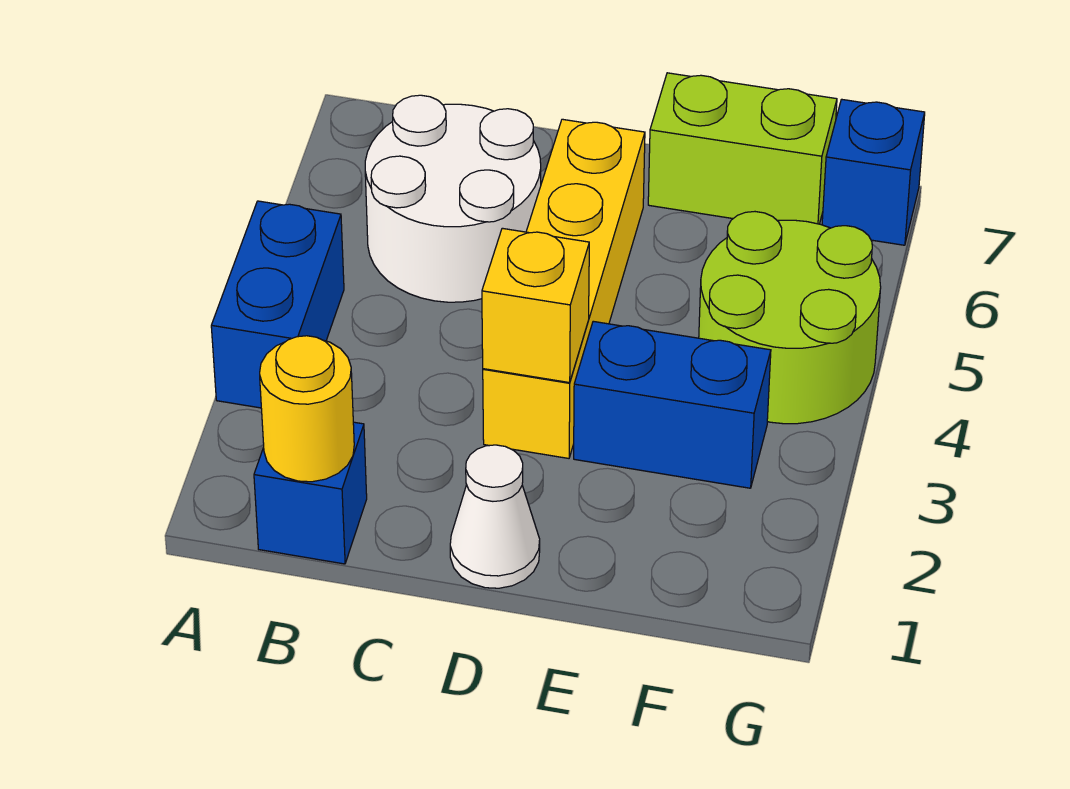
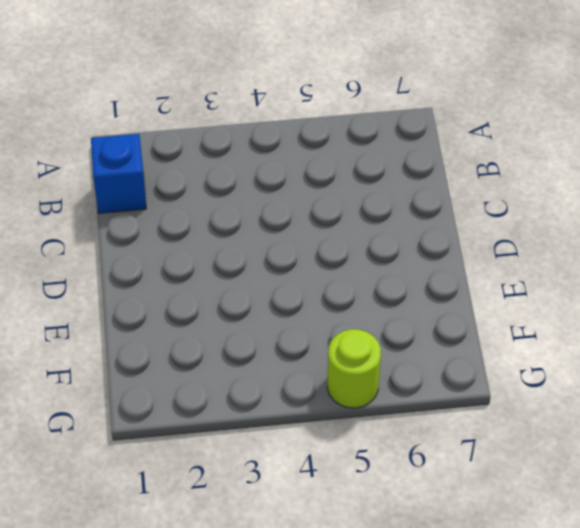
lime round brick G5 level 1 -> lime round brick F4:G5 level 1
none -> blue brick A3:A4 level 1
none -> white round brick B5:C6 level 1

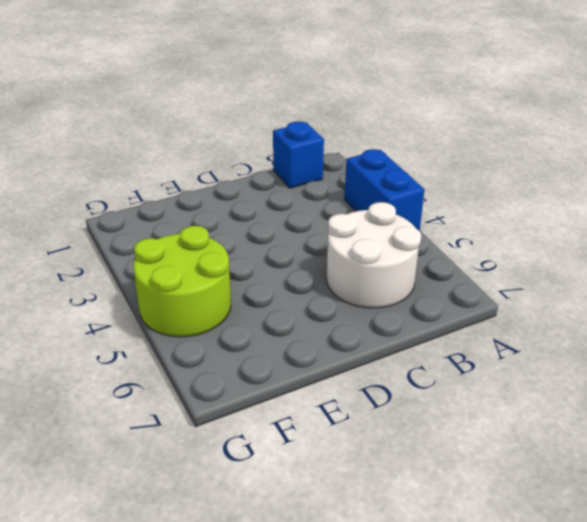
none -> white cone D1 level 1
none -> yellow brick D3:D6 level 1

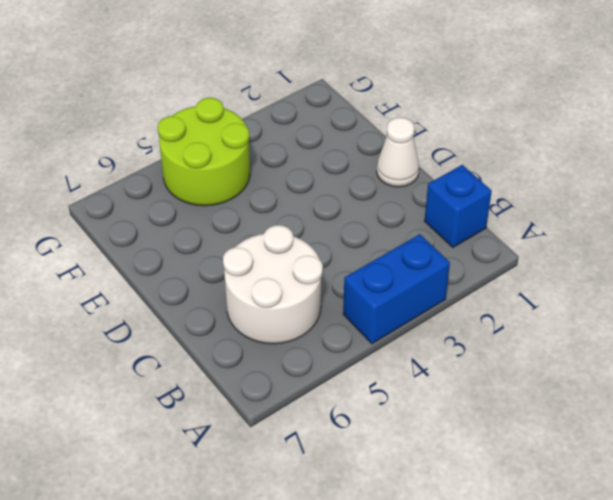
none -> yellow brick D3:D6 level 1
none -> blue brick E3:F3 level 1

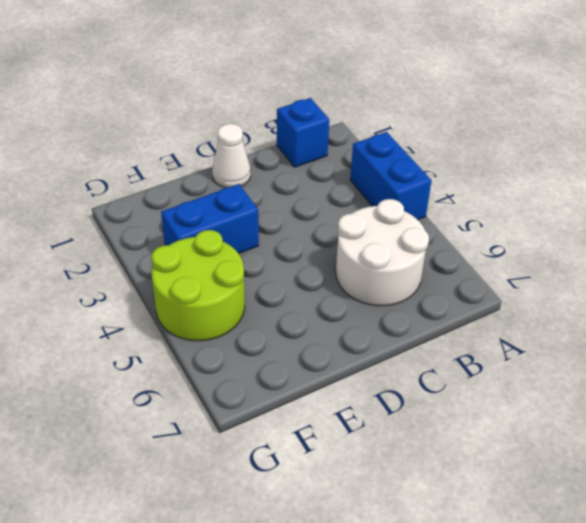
none -> yellow brick D3:D6 level 1
none -> lime brick E7:F7 level 1

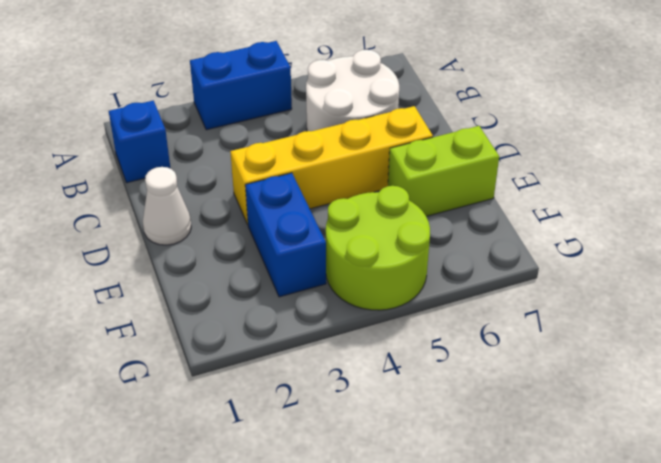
lime brick E6:E7 level 1 -> lime brick E7:F7 level 1
none -> blue brick G7 level 1
none -> yellow round brick B1 level 2

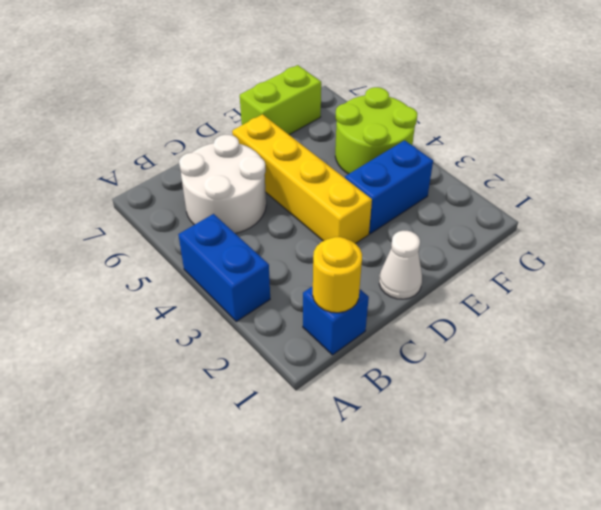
none -> blue brick G7 level 1
none -> yellow brick D3 level 2

